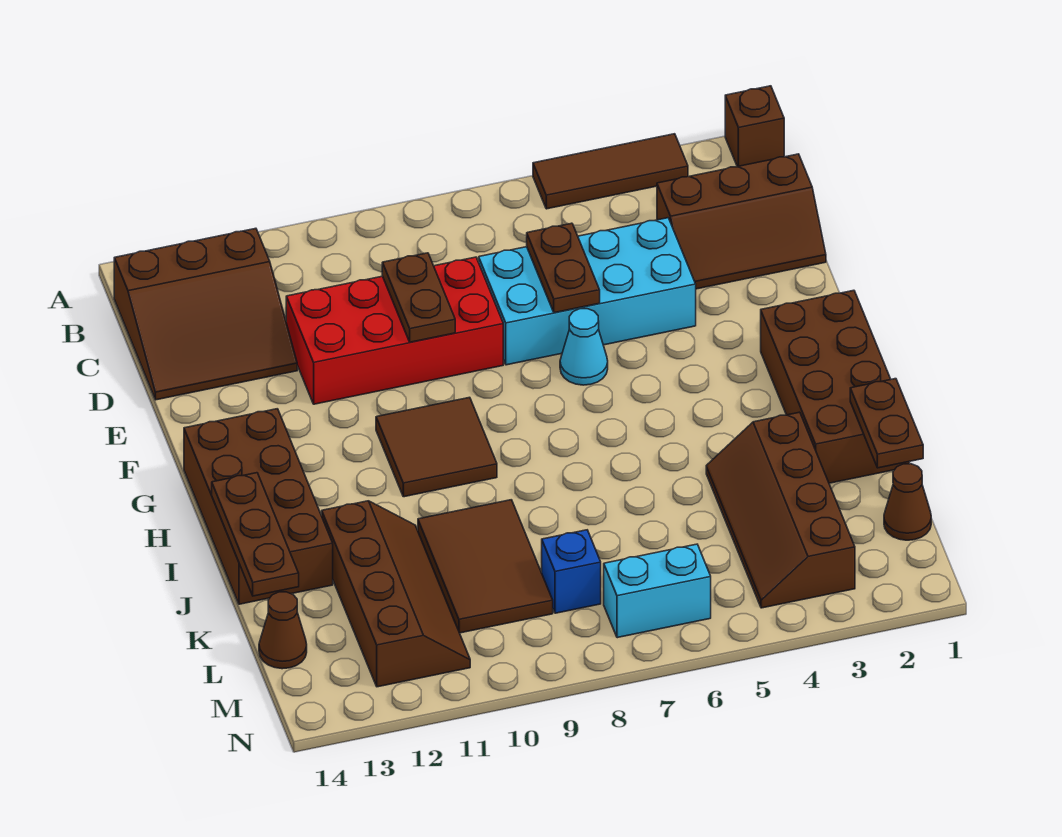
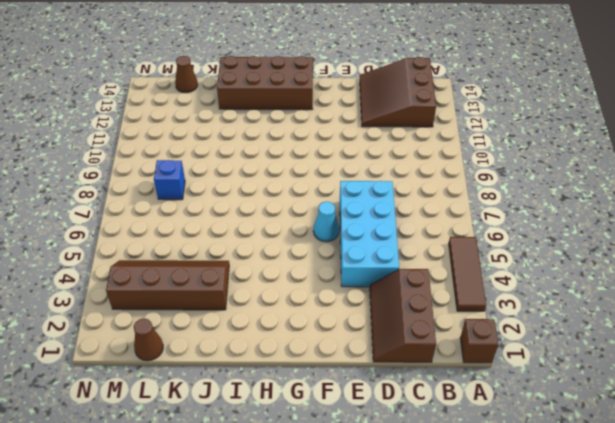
none -> red brick D8:E11 level 1
none -> brown brick G1:J2 level 1
none -> brown tile G9:H10 level 1

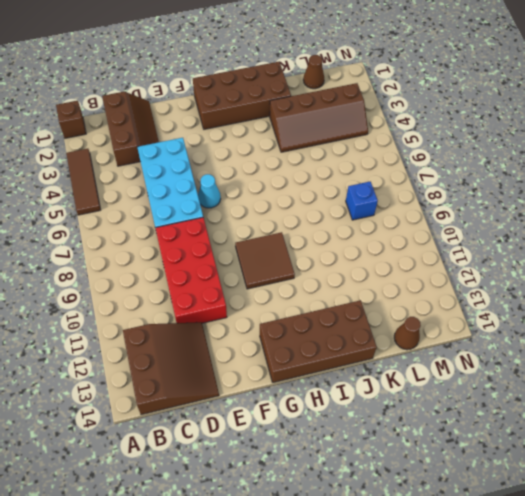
none -> brown tile J9:L10 level 1
none -> brown slope J11:M12 level 1 top 12
none -> cyan brick M6:M7 level 1

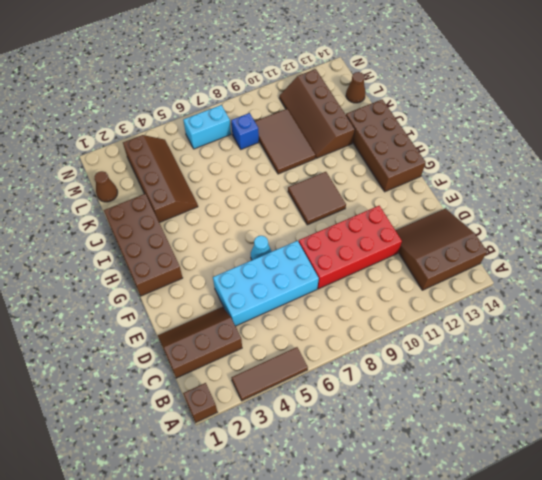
none -> brown plate D6:E6 level 2
none -> brown plate D9:E9 level 2
none -> brown plate I14:K14 level 2

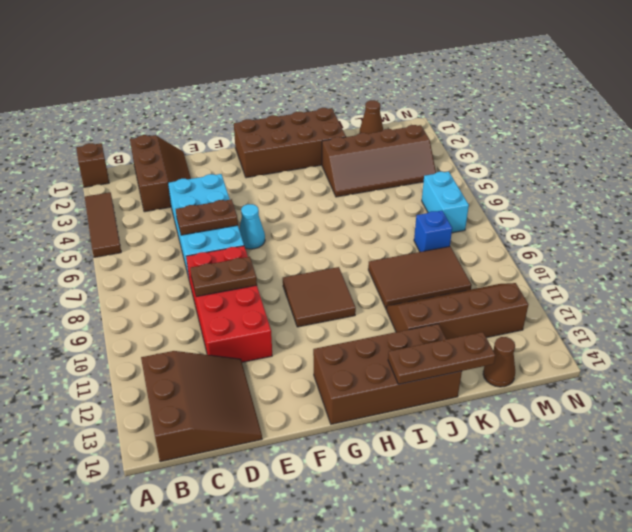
none -> brown plate J1:K1 level 2

